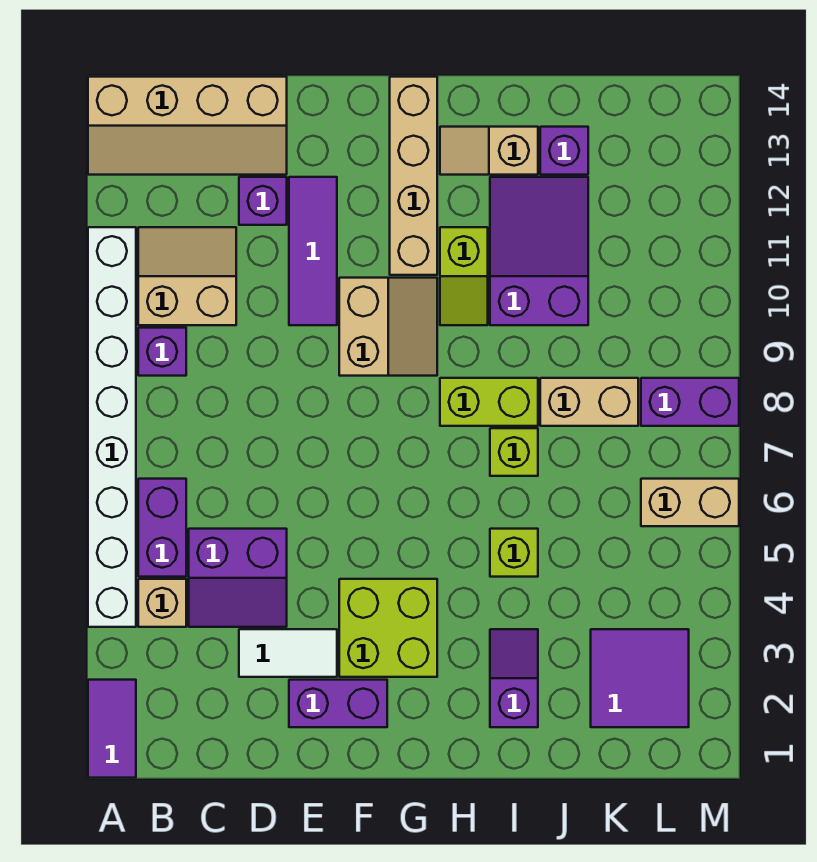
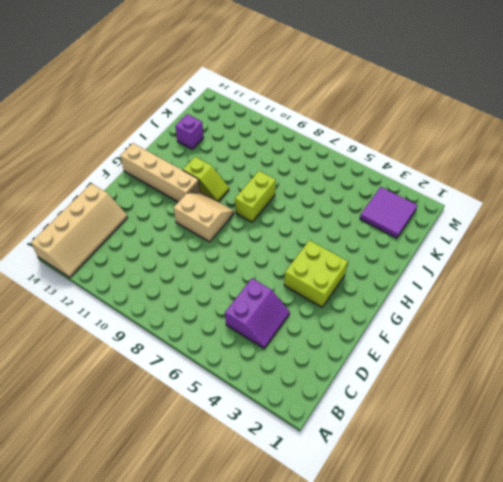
none -> purple tile A1:A2 level 1
none -> white brick A4:A11 level 1
none -> tan brick B4 level 1

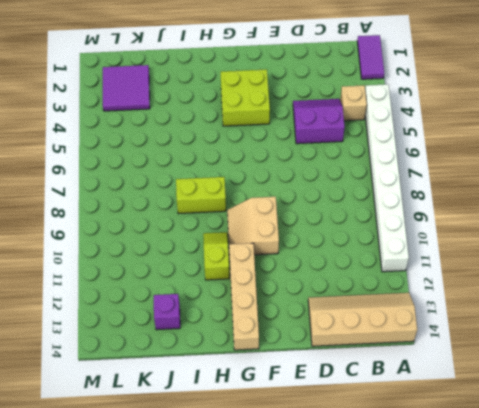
none -> purple brick B5:B6 level 1
none -> purple brick B9 level 1
none -> tan slope B10:C11 level 1 top 10

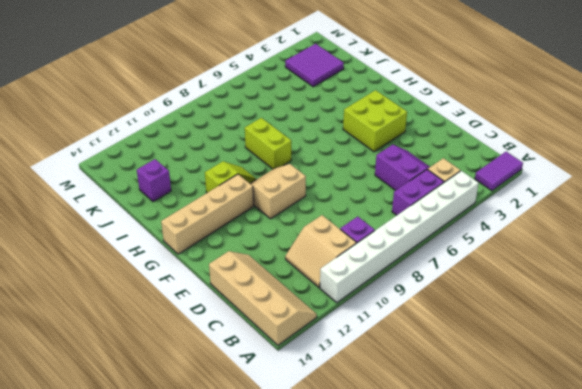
none -> white tile D3:E3 level 1
none -> purple brick D12 level 1
none -> purple brick E2:F2 level 1

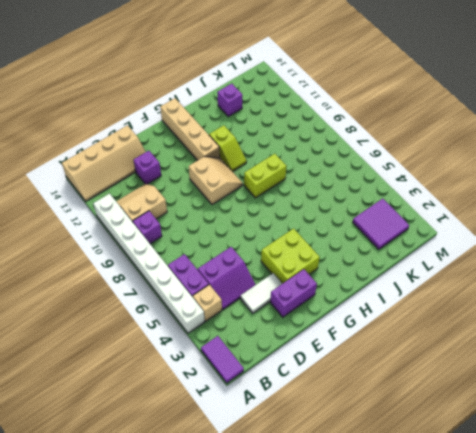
none -> purple tile E10:E12 level 1
none -> tan slope H13:I13 level 1 top I
none -> purple slope I2:I3 level 1 top 2

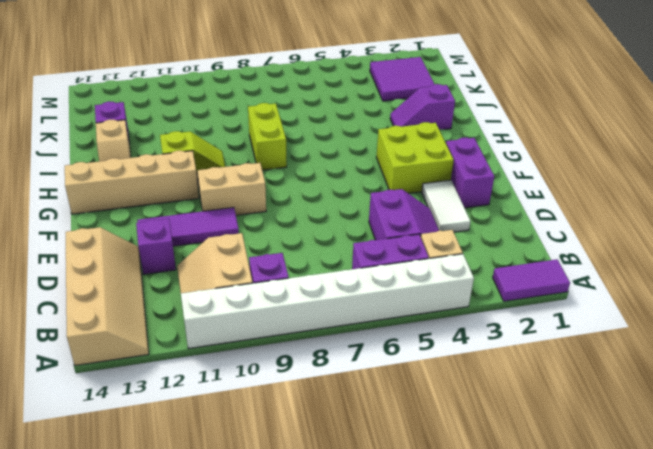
none -> lime brick I5 level 1
none -> lime brick I7 level 1
none -> purple slope I10:J12 level 1 top 10

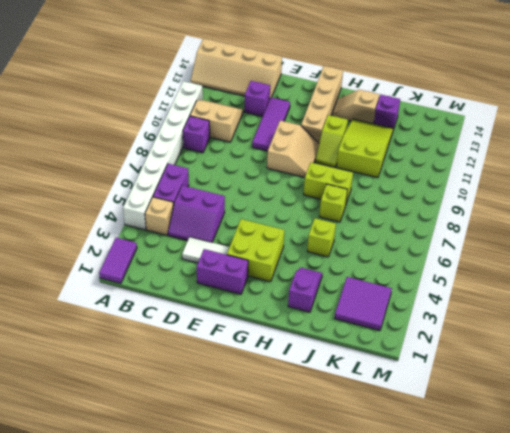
lime slope I10:J12 level 1 top 10 -> purple slope I10:J12 level 1 top 10
none -> tan brick J8:K8 level 1
none -> tan brick L6:M6 level 1
none -> purple brick L8:M8 level 1

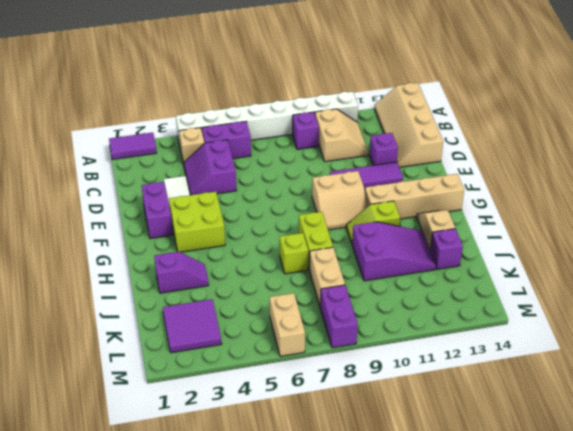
none -> lime brick I5 level 1

